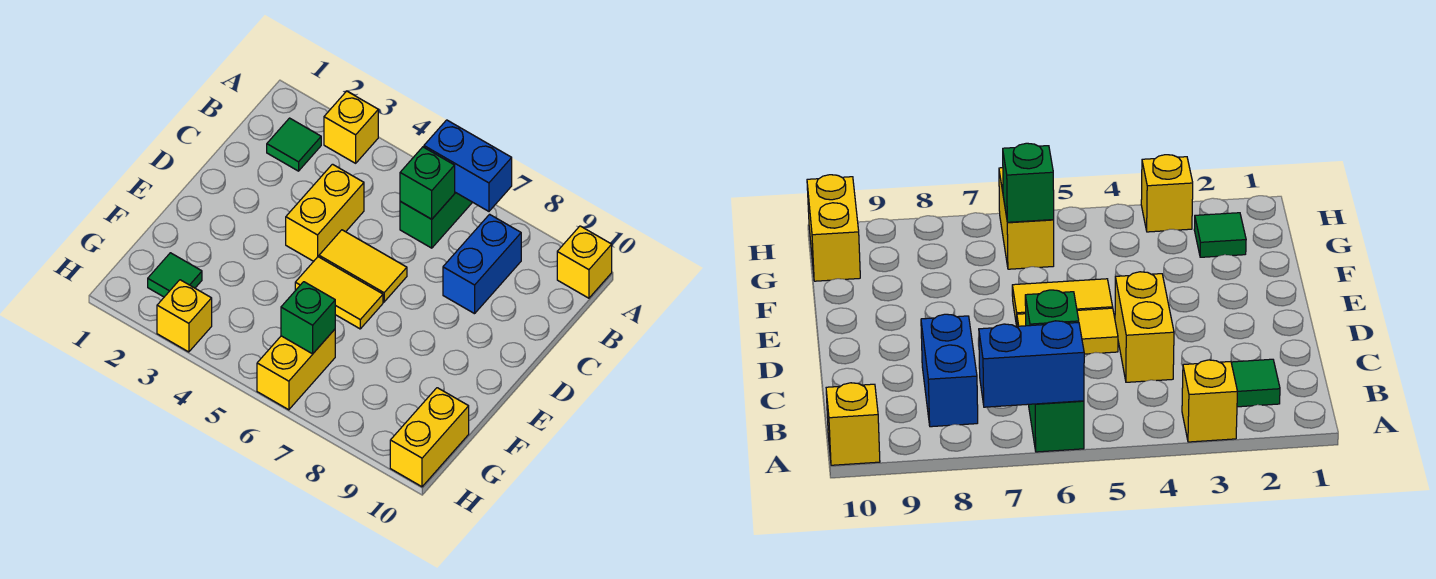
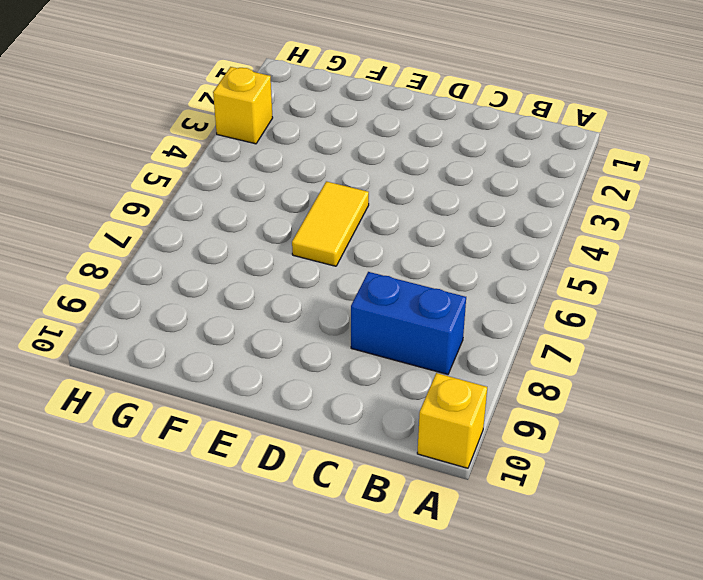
none -> yellow brick A3 level 1
none -> green brick A6:B6 level 1
none -> green tile B2 level 1

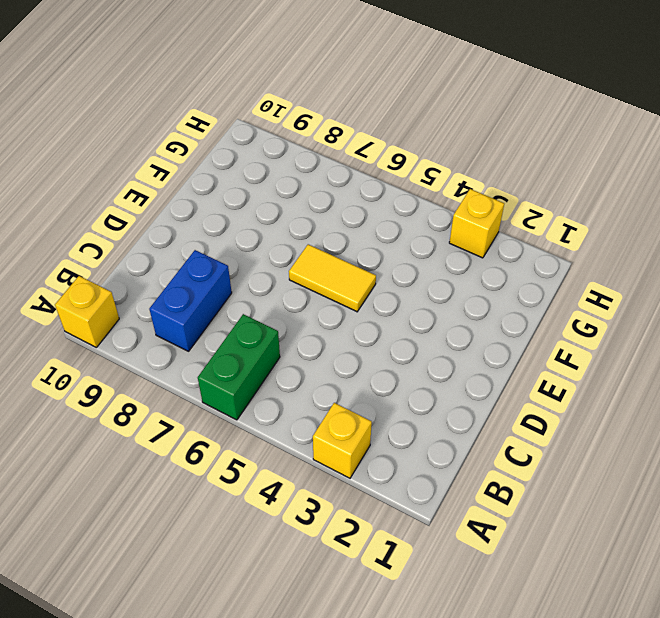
none -> green tile B2 level 1
none -> yellow brick C4:D4 level 1
none -> yellow tile D5:D6 level 1

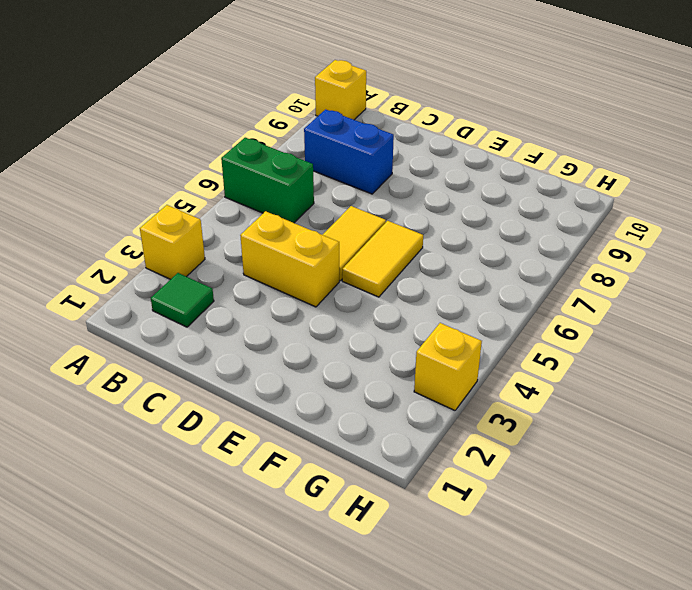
none -> green tile G2 level 1
none -> yellow brick G6:H6 level 1
none -> yellow brick G10:H10 level 1

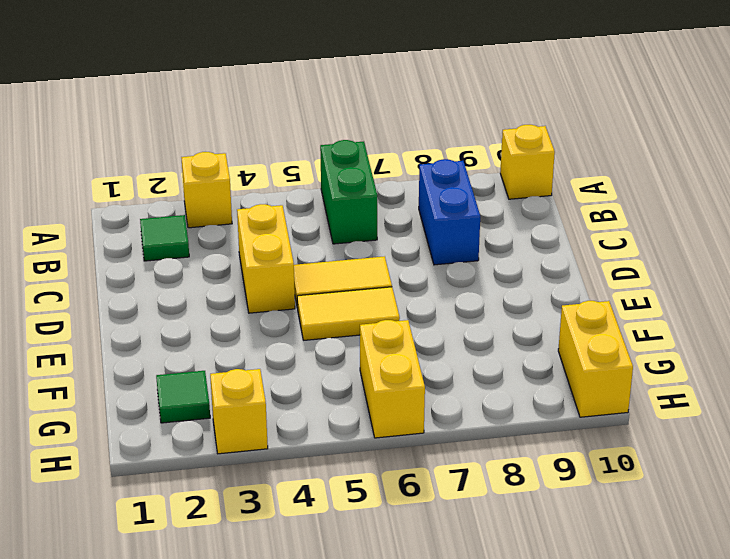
none -> blue brick A6:A7 level 2
none -> green brick B6 level 2
none -> green brick G6 level 2

